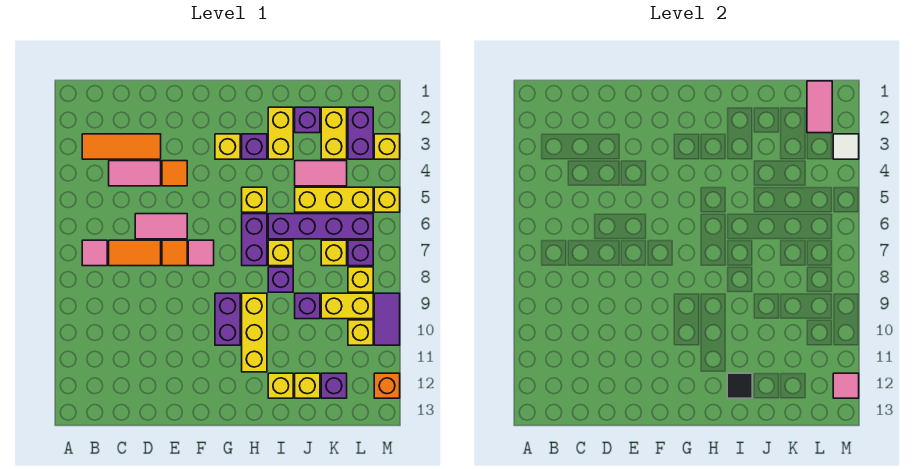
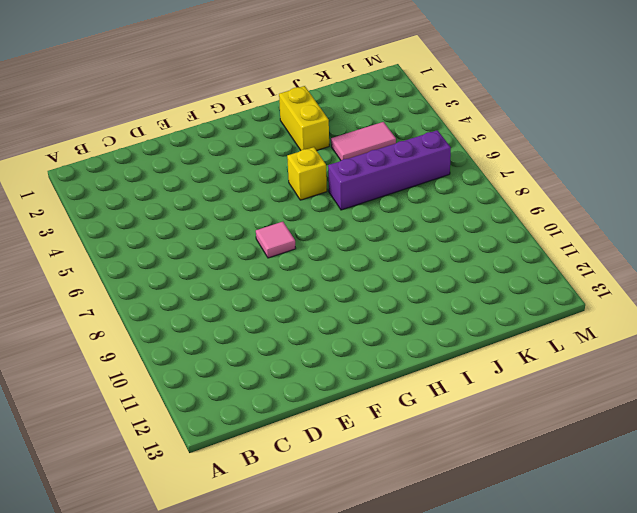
none -> orange tile B3:D3 level 1
none -> pink tile B7 level 1
none -> pink tile C4:D4 level 1
none -> orange tile C7:D7 level 1

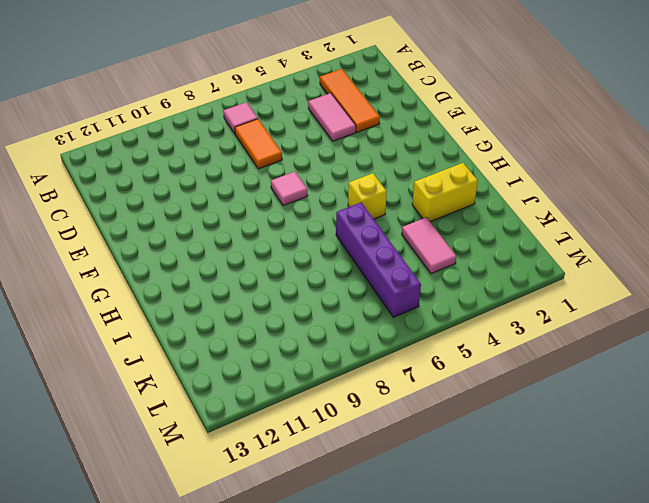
none -> pink tile D6:E6 level 1
none -> orange tile E4 level 1
none -> orange tile E7 level 1
none -> yellow brick G3 level 1

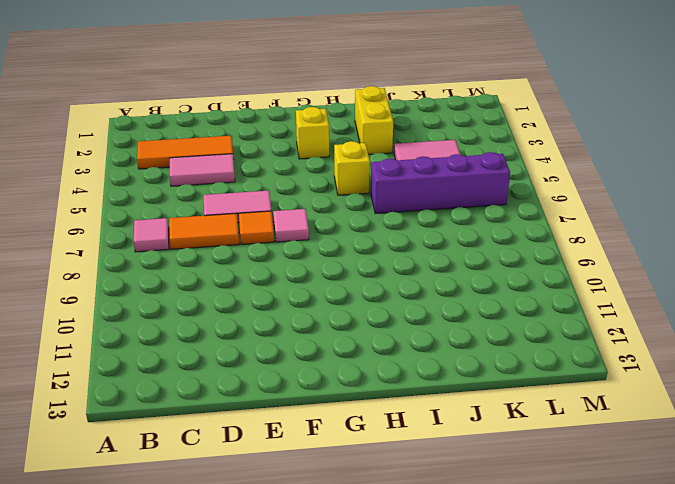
none -> orange tile E4 level 1
none -> purple brick G9:G10 level 1
none -> purple brick H3 level 1
none -> purple brick H6:H7 level 1

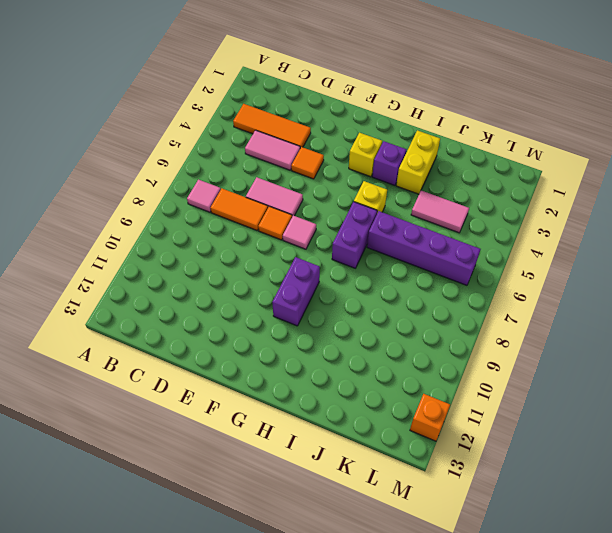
none -> yellow brick H9:H11 level 1
none -> yellow brick I7 level 1
none -> purple brick I8 level 1
none -> yellow brick I12 level 1

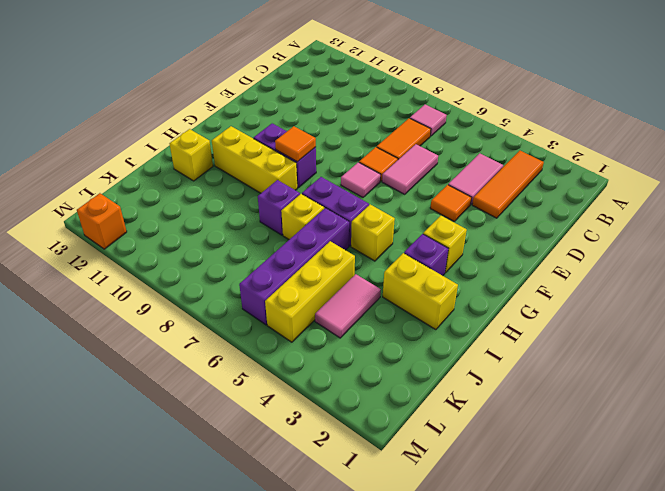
orange tile G9 level 2 -> none
none -> purple brick J2 level 1
none -> purple brick J9 level 1
none -> yellow brick J12 level 1
none -> yellow brick K2:K3 level 1

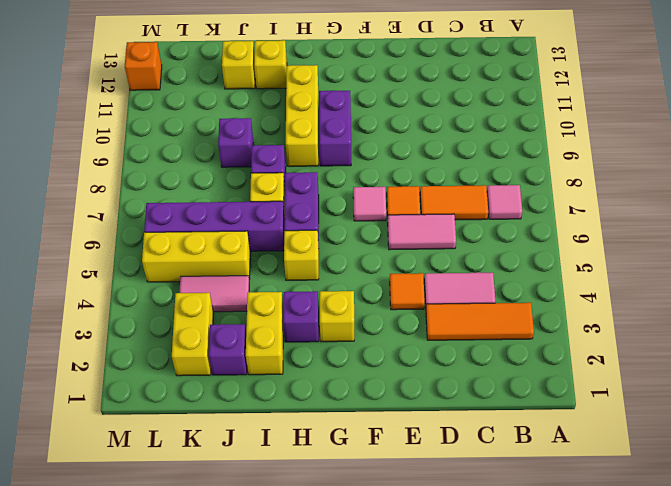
none -> yellow brick K7 level 1
none -> yellow brick K9:L9 level 1
none -> purple brick K12 level 1
none -> purple brick L2:L3 level 1

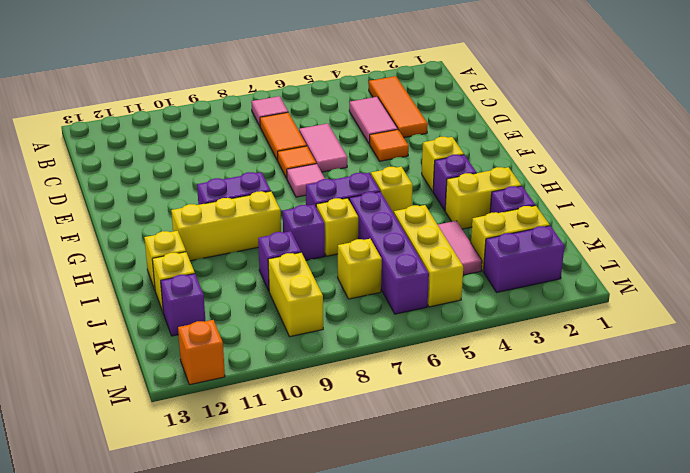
none -> purple brick L7 level 1
none -> yellow brick L8 level 1
none -> yellow brick L10 level 1
none -> yellow brick M3 level 1

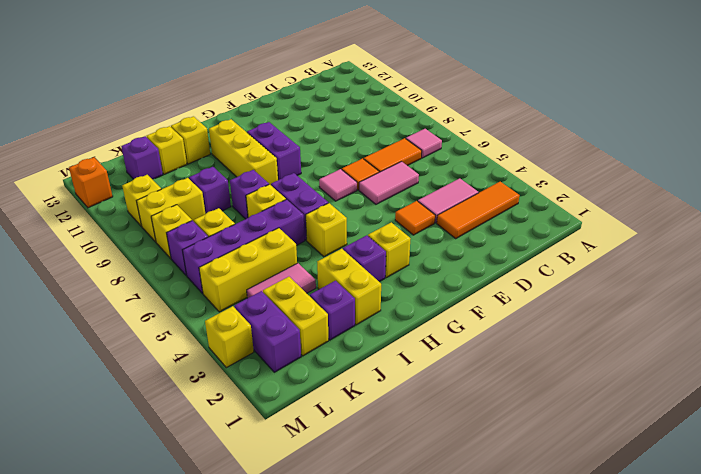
none -> yellow brick M5 level 1
none -> purple tile M9:M10 level 1
none -> black tile I12 level 2
none -> pink tile L1:L2 level 2

